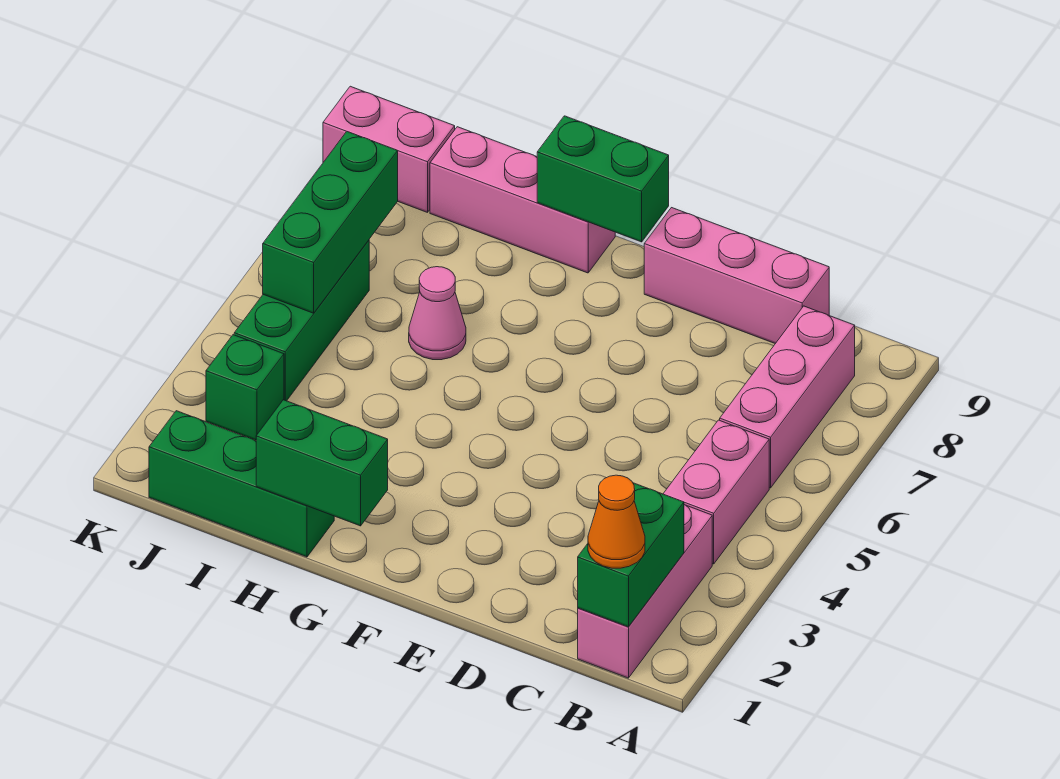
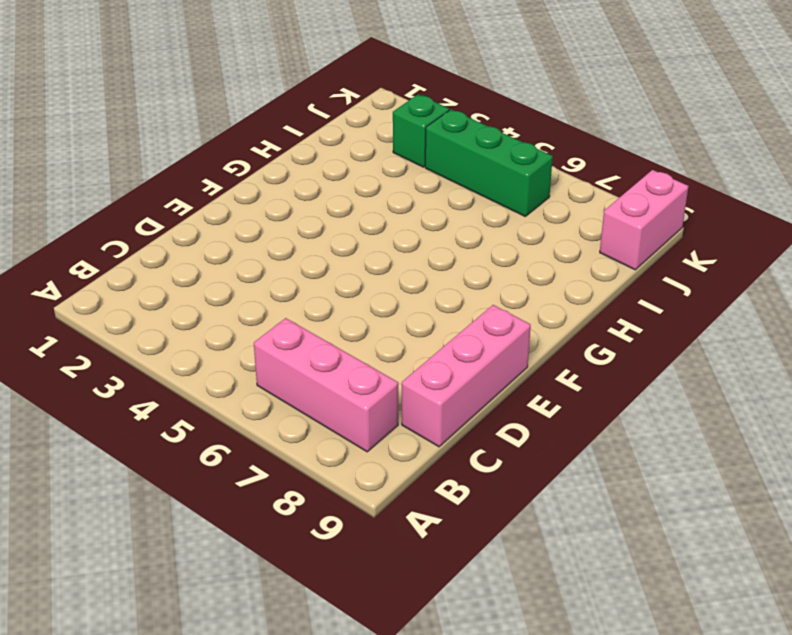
none -> pink brick B1:B3 level 1
none -> pink brick B4:B5 level 1
none -> pink brick G9:I9 level 1

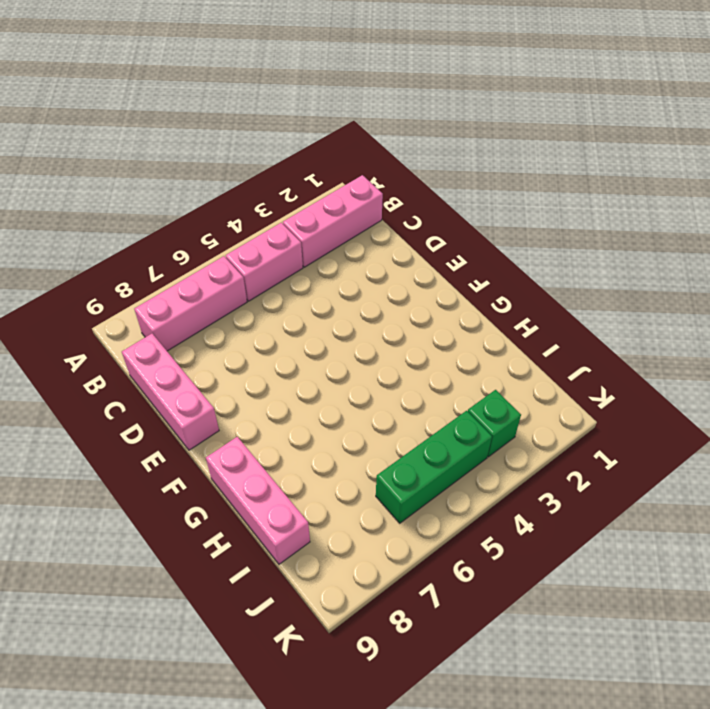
none -> green brick H1:J1 level 1
none -> pink cone H6 level 1
none -> pink brick J9:K9 level 1

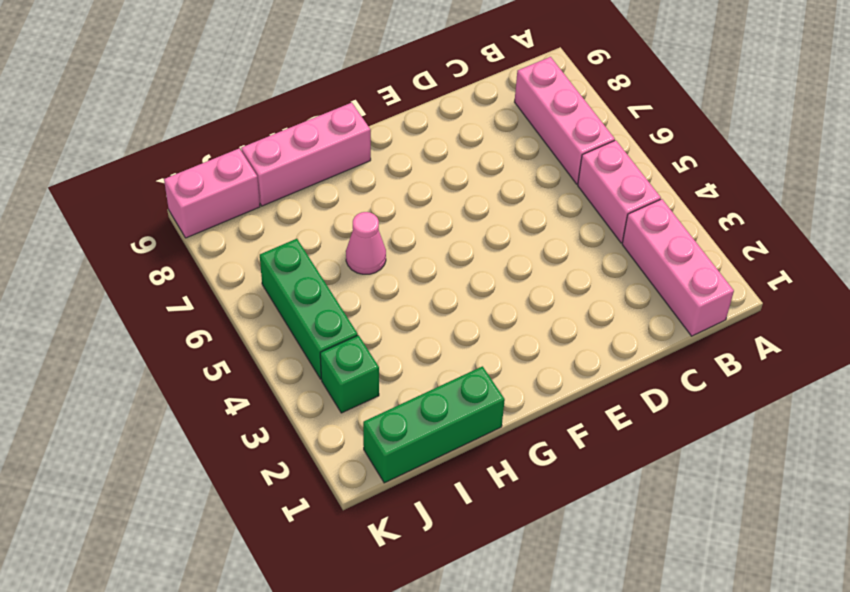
none -> pink brick C9:E9 level 1
none -> green brick B1:B2 level 2
none -> green brick F9:G9 level 2

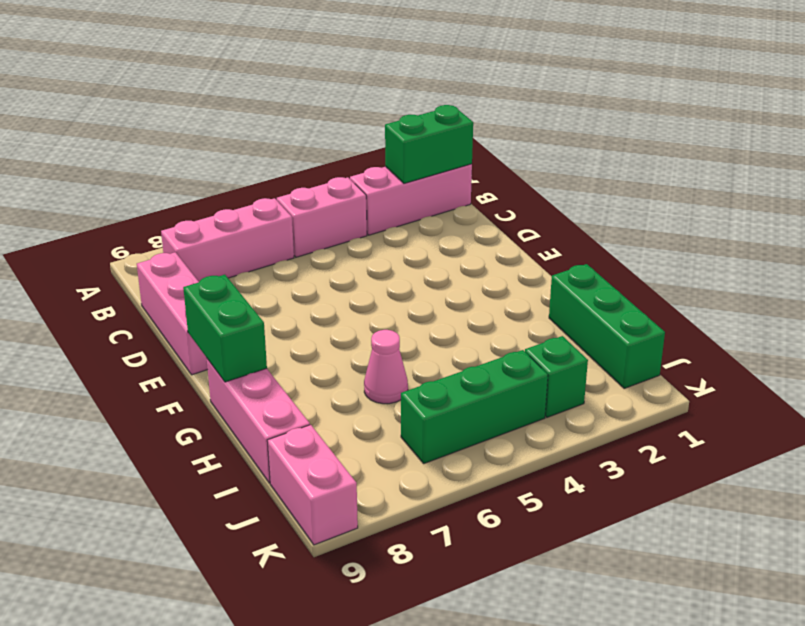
none -> green brick G1:H1 level 2
none -> green brick J5:J7 level 2
none -> orange cone B1 level 3

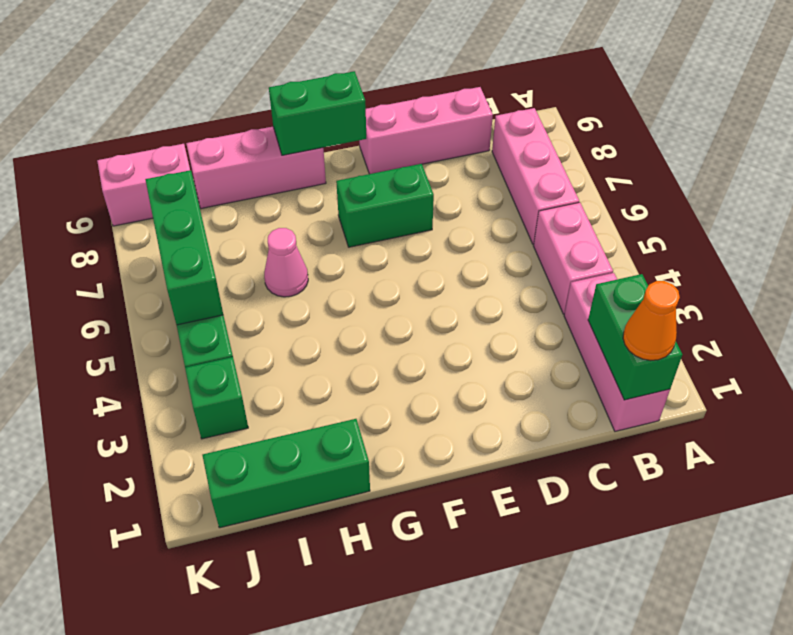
green brick E7:F7 level 1 -> green brick G1:H1 level 2

